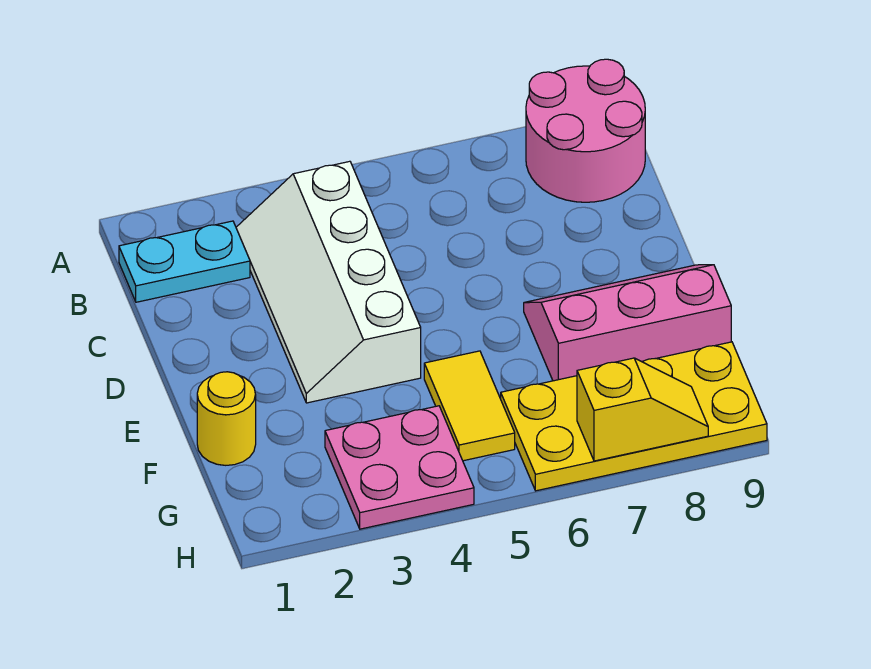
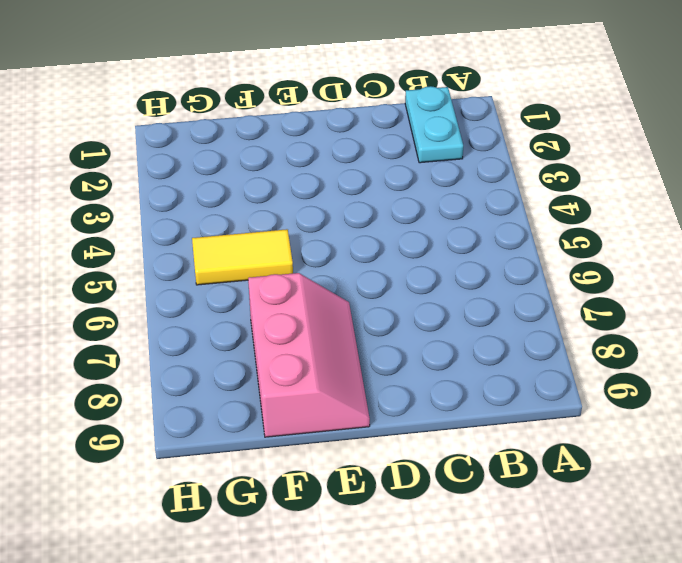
none -> pink round brick A8:B9 level 1
none -> white slope B3:E4 level 1 top 4

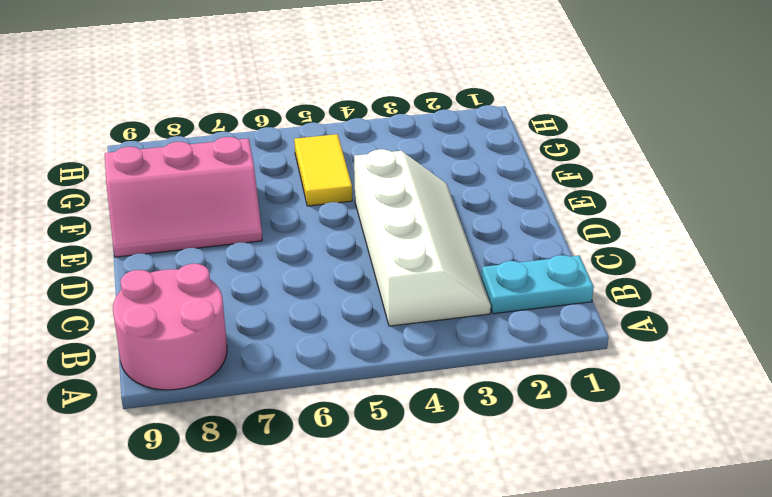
none -> yellow round brick F1 level 1
none -> pink plate G3:H4 level 1

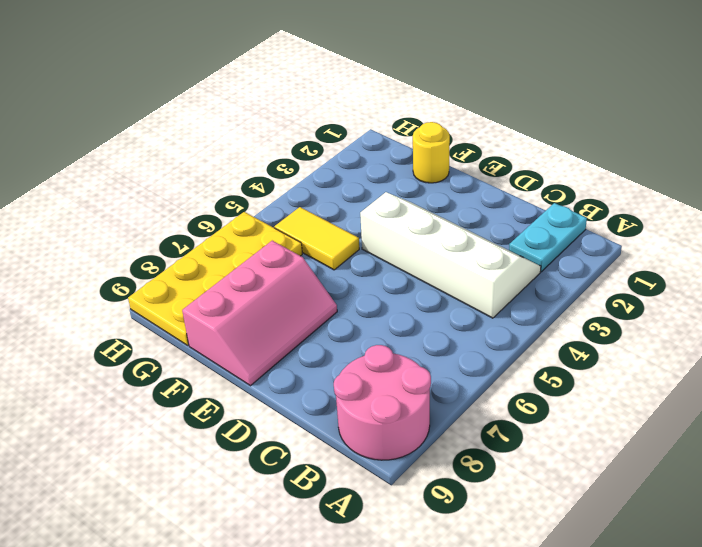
none -> pink plate G3:H4 level 1
none -> yellow slope H7:H8 level 2 top 7

